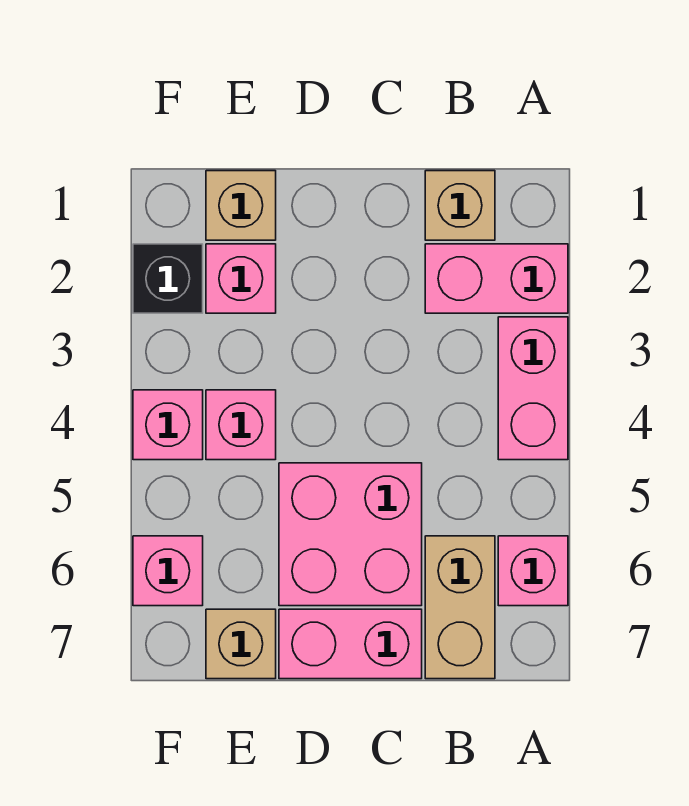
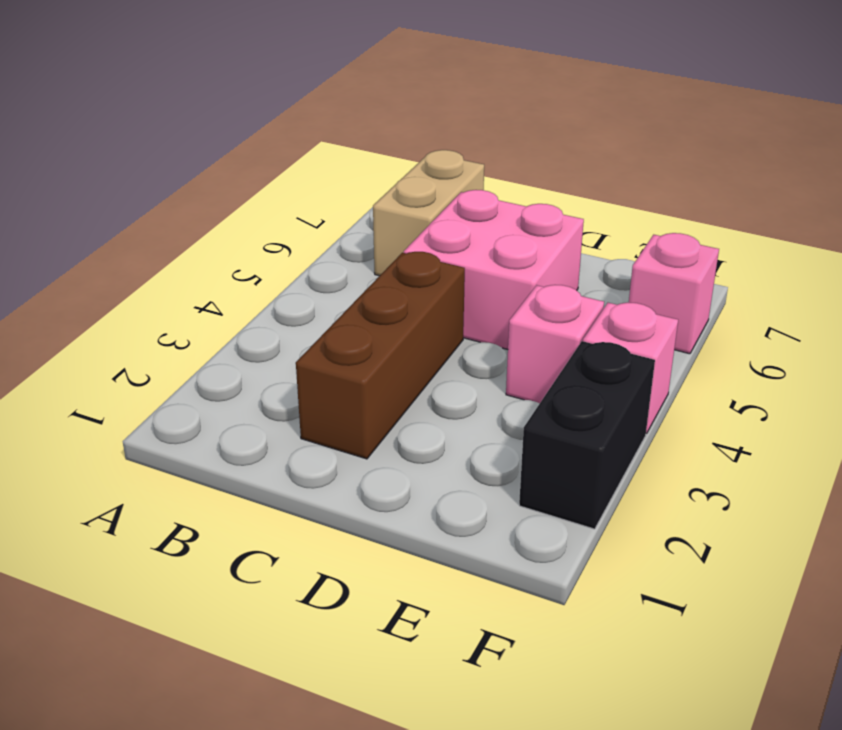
brown brick C2:C4 level 1 -> none
black brick F2:F3 level 1 -> black brick F2 level 1
none -> pink brick A2:B2 level 1
none -> pink brick A3:A4 level 1
none -> pink brick A6 level 1

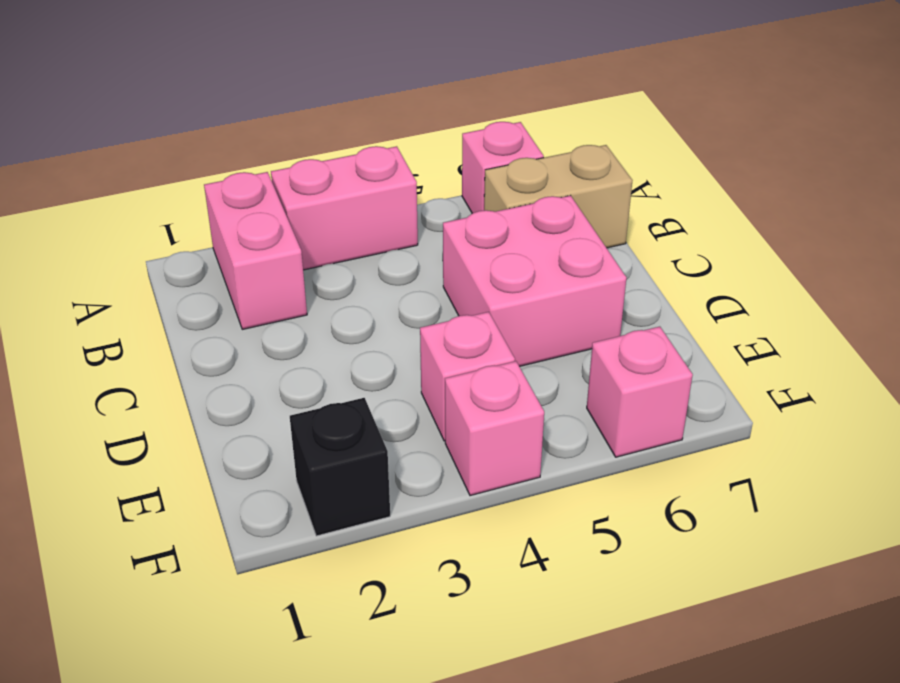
none -> tan brick B1 level 1
none -> pink brick C7:D7 level 1
none -> tan brick E1 level 1

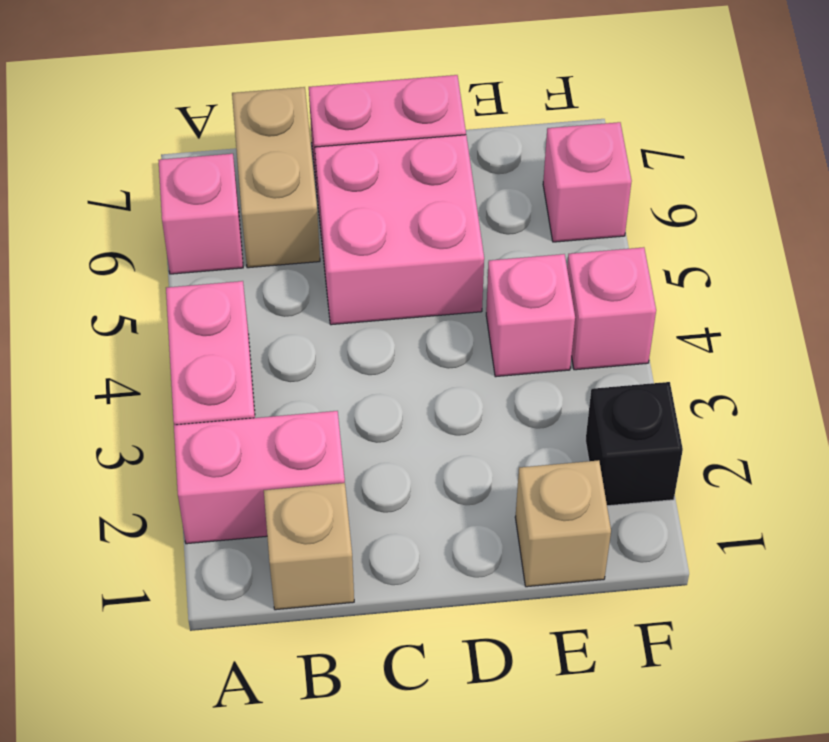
none -> pink brick E2 level 1
none -> tan brick E7 level 1

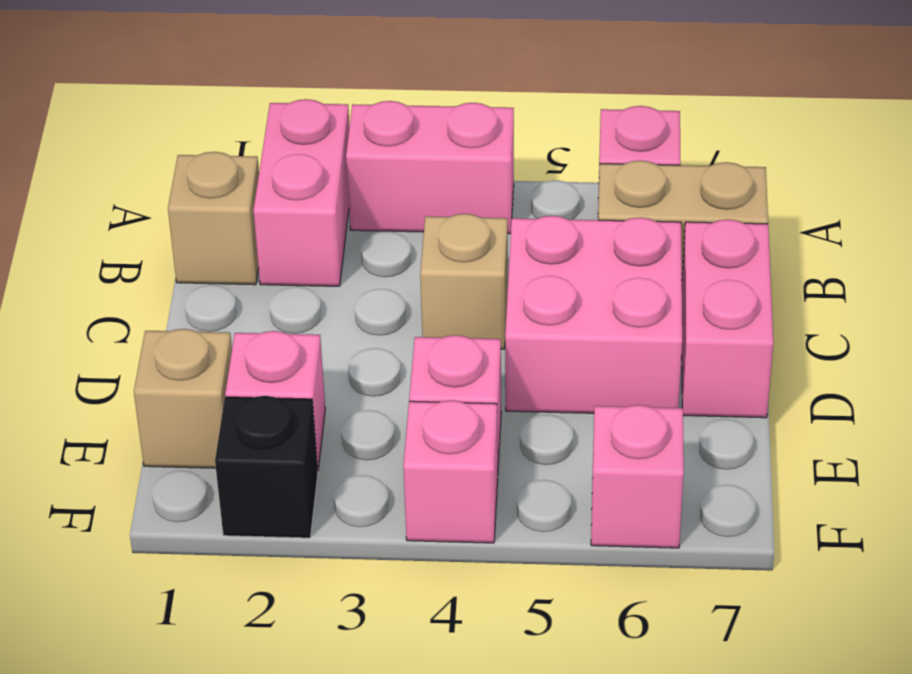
tan brick C4 level 1 -> tan brick E7 level 1

